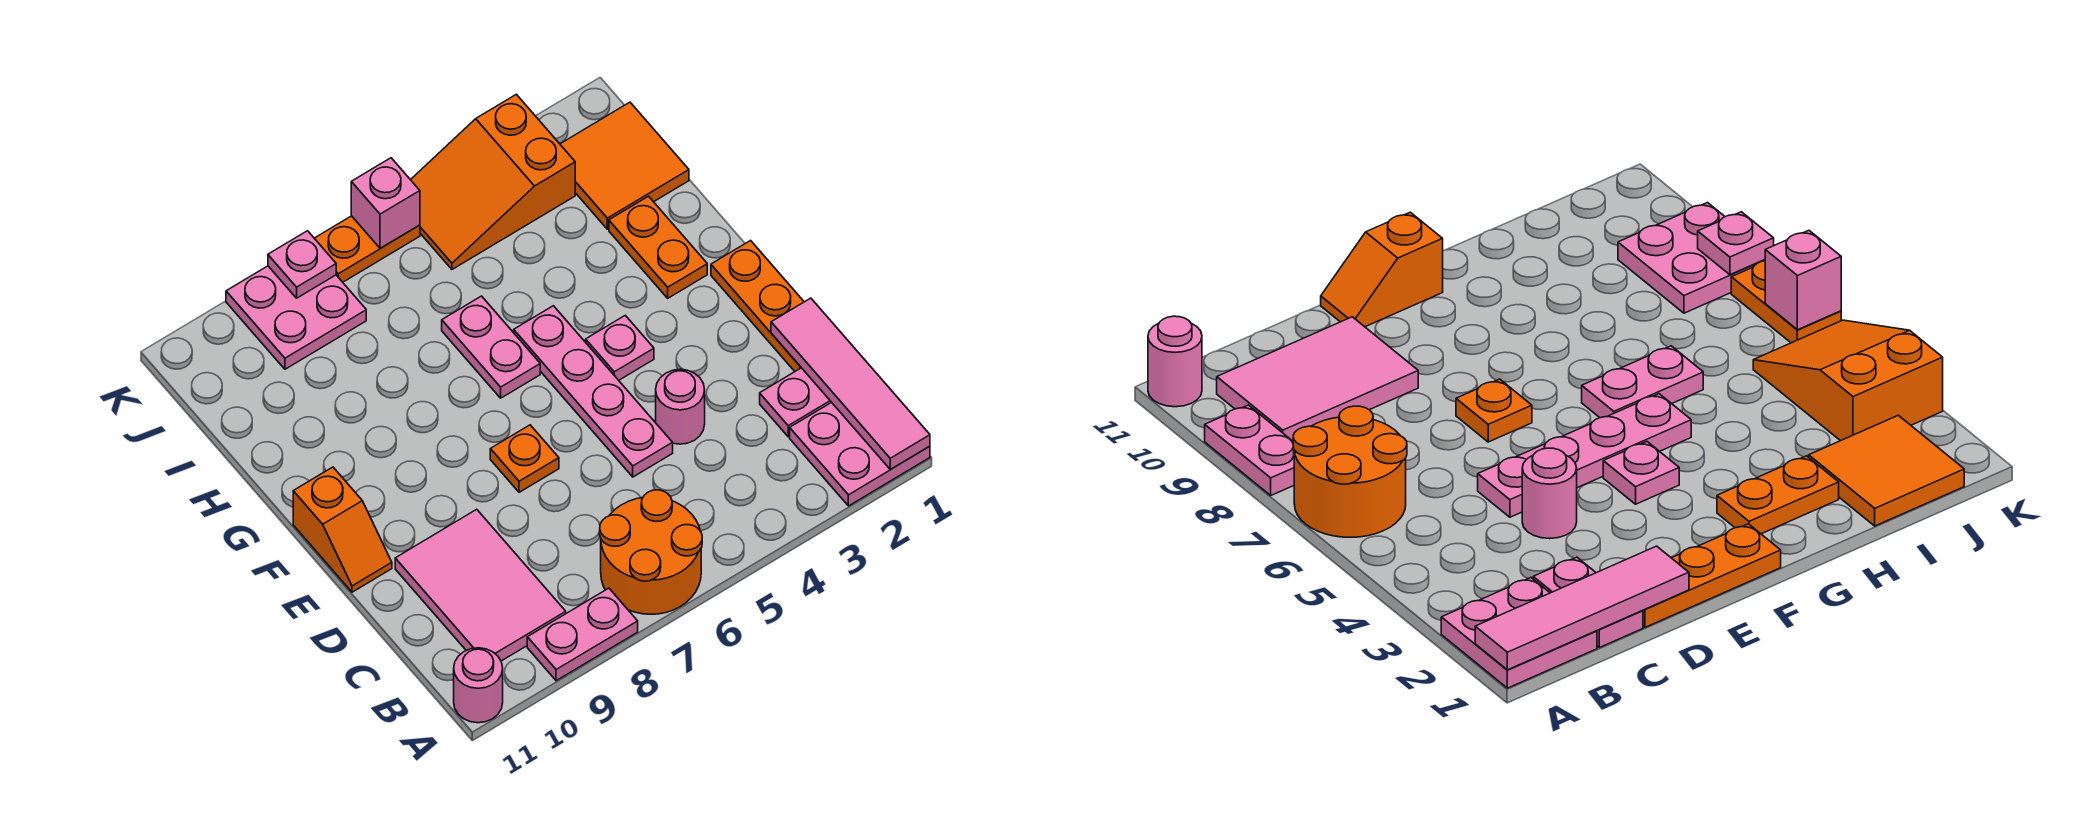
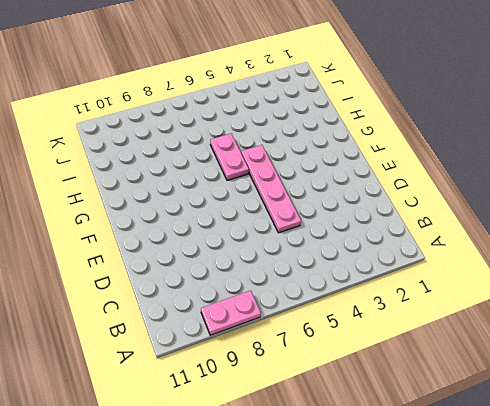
none -> pink plate A1:B2 level 1
none -> orange round brick A6:B7 level 1
none -> pink round brick A11 level 1

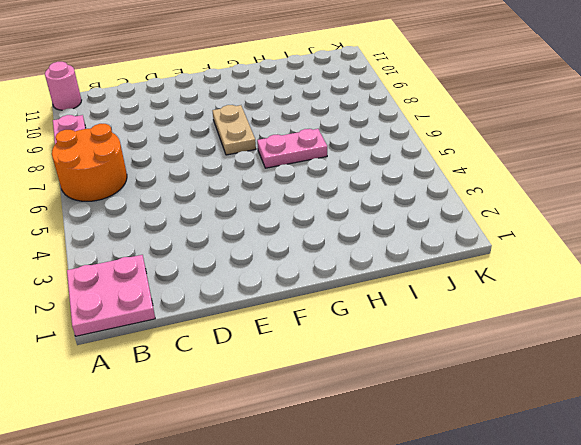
tan plate F7:F8 level 1 -> none
none -> pink tile B9:D10 level 1
none -> pink plate C1:C2 level 1
none -> orange plate D1:F1 level 1

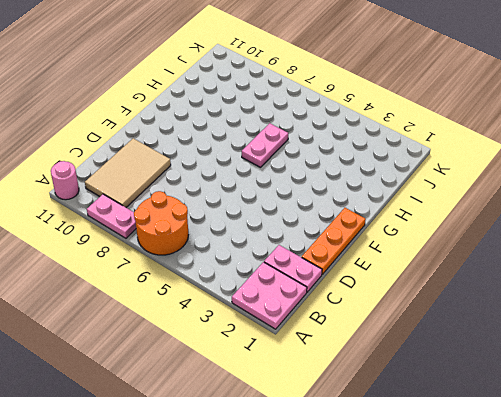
tan tile B9:D10 level 1 -> pink tile B9:D10 level 1
none -> pink round brick D4 level 1
none -> pink plate D5:G5 level 1
none -> orange plate E7 level 1

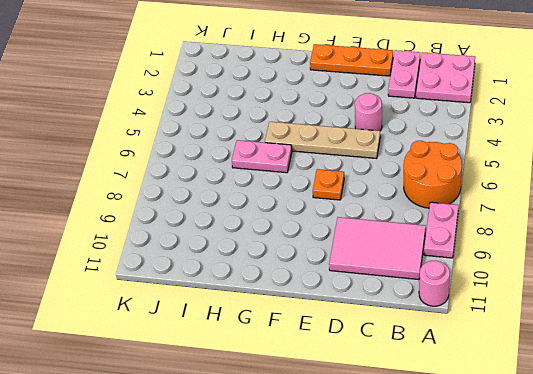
tan plate D5:G5 level 1 -> pink plate D5:G5 level 1
none -> orange slope E11:F11 level 1 top F
none -> pink plate F4 level 1
none -> orange plate G2:H2 level 1

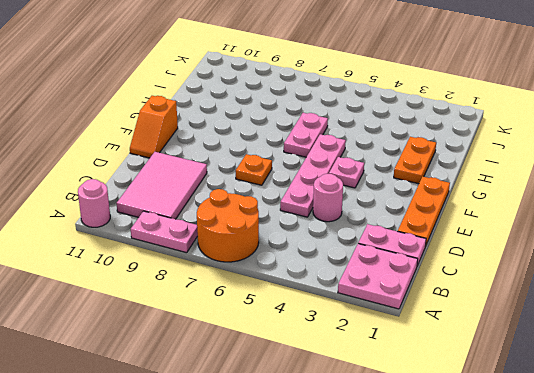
none -> orange tile I1:J2 level 1
none -> orange slope J3:K5 level 1 top 3
none -> pink plate J8:K9 level 1

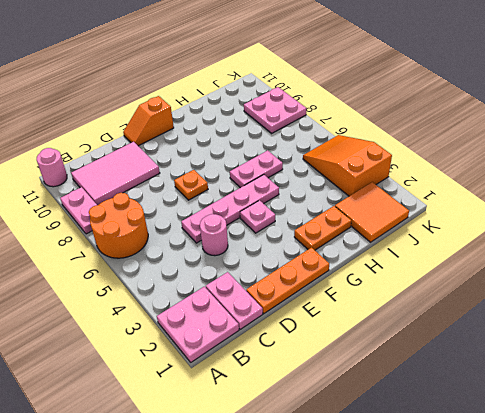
none -> orange plate K6:K7 level 1
none -> pink tile A1:D1 level 2
none -> pink brick K6 level 2

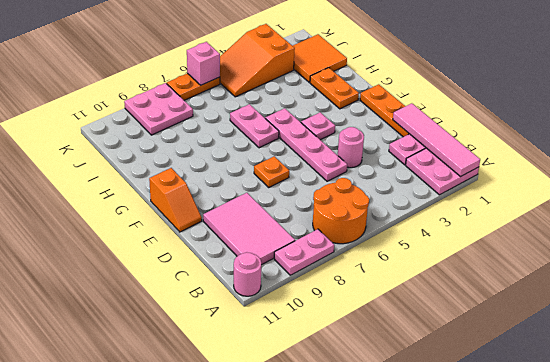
none -> pink plate K8 level 2

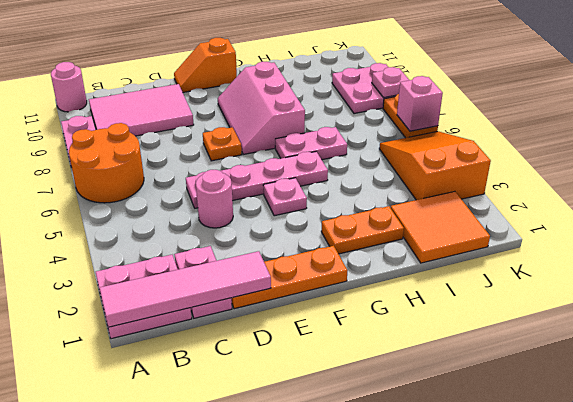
pink slope F7:G9 level 1 top G -> none

